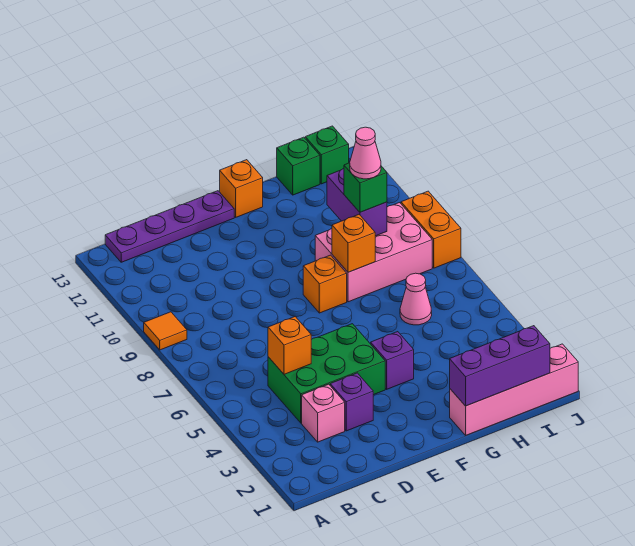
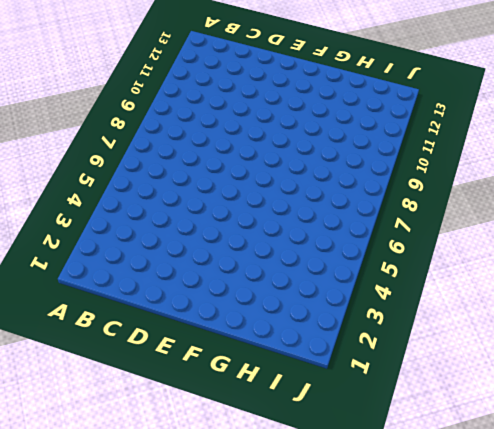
none -> orange tile A9 level 1
none -> purple plate B13:E13 level 1
none -> pink brick C3 level 1

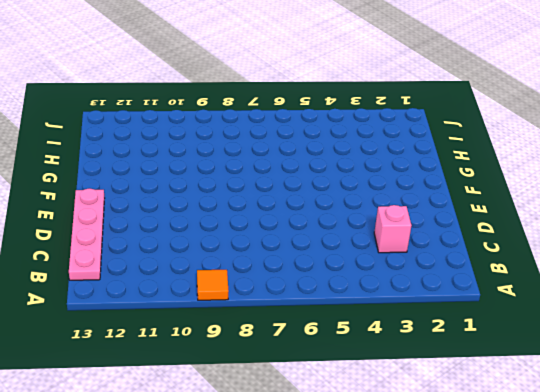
pink plate B13:E13 level 1 -> purple plate B13:E13 level 1
none -> green brick C4:E5 level 1
none -> purple brick D3 level 1
none -> purple brick F4 level 1

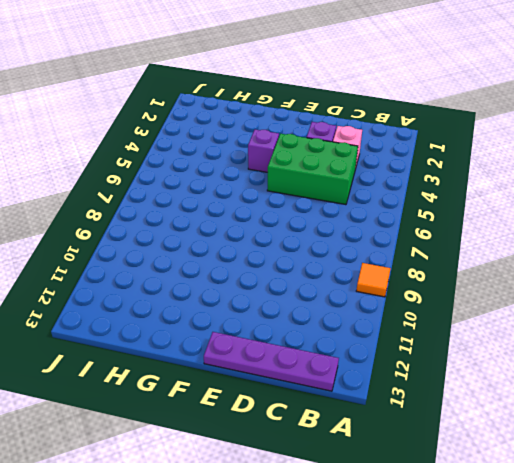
none -> orange brick F8 level 1
none -> orange brick F13 level 1
none -> pink brick G1:J1 level 1

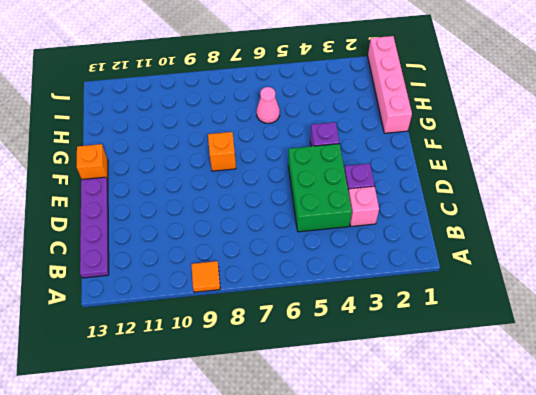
none -> pink brick G8:I9 level 1
none -> green brick H13 level 1
none -> green brick I13 level 1

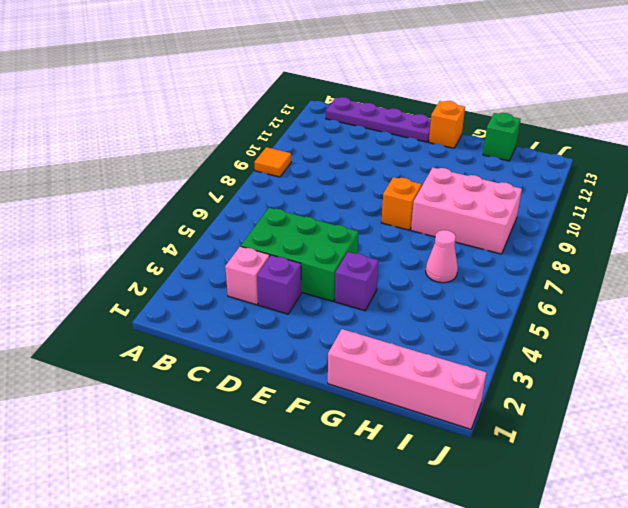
none -> green brick I13 level 1
none -> orange brick J8:J9 level 1
none -> orange brick C5 level 2

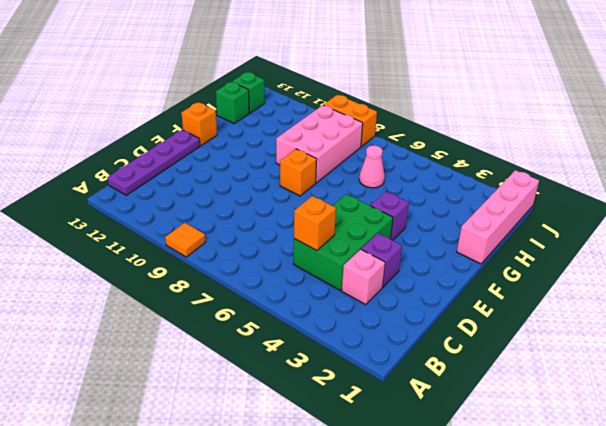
none -> purple brick G1:I1 level 2
none -> orange brick G8 level 2
none -> purple brick H9:H10 level 2

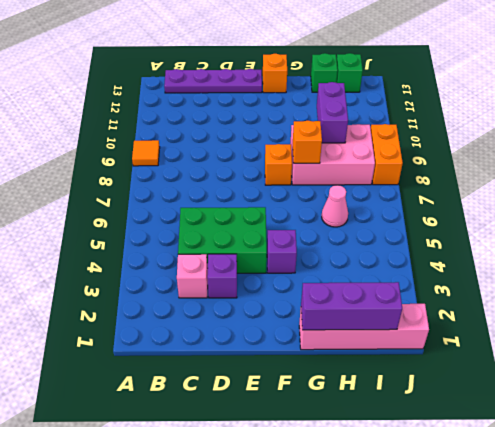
none -> orange brick C5 level 2
none -> green brick H9 level 3
none -> pink cone H9 level 4

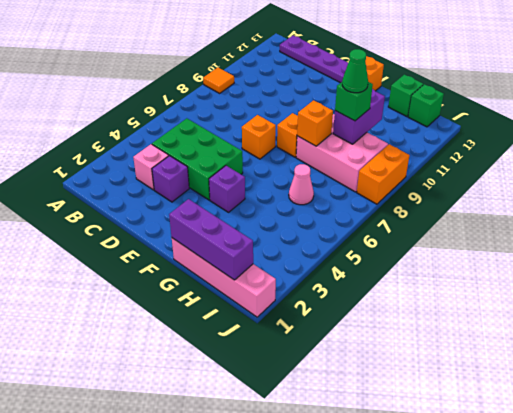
orange brick E7 level 1 -> orange brick C5 level 2
green cone H9 level 4 -> pink cone H9 level 4

